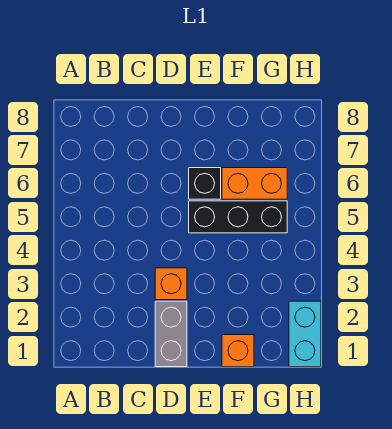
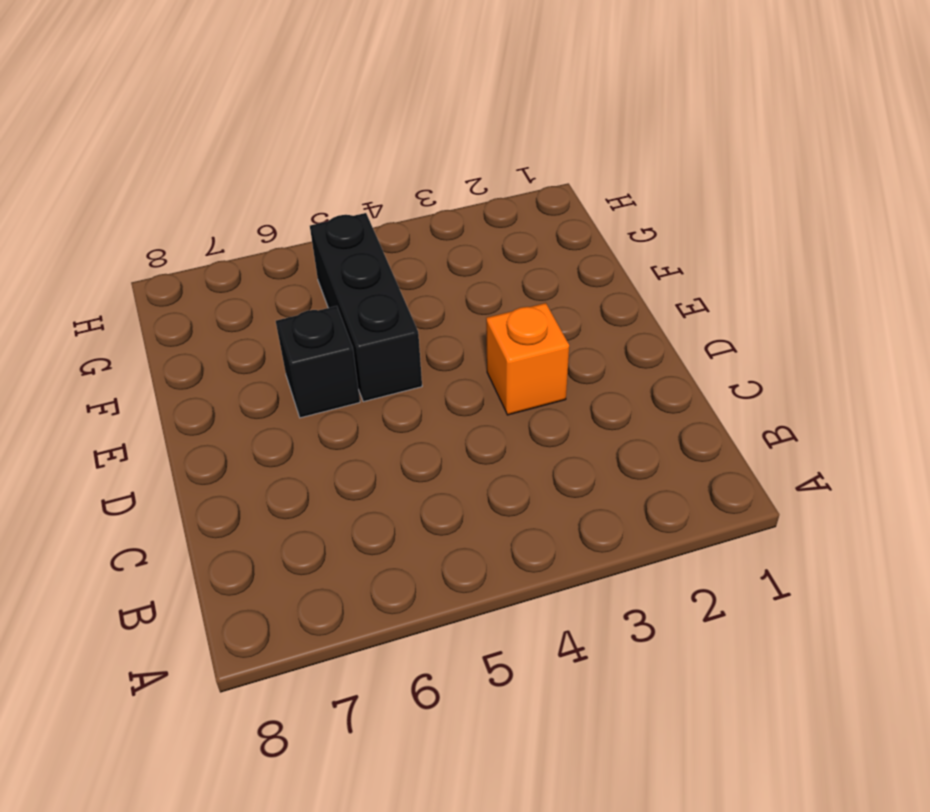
none -> grey brick D1:D2 level 1
none -> orange brick F1 level 1

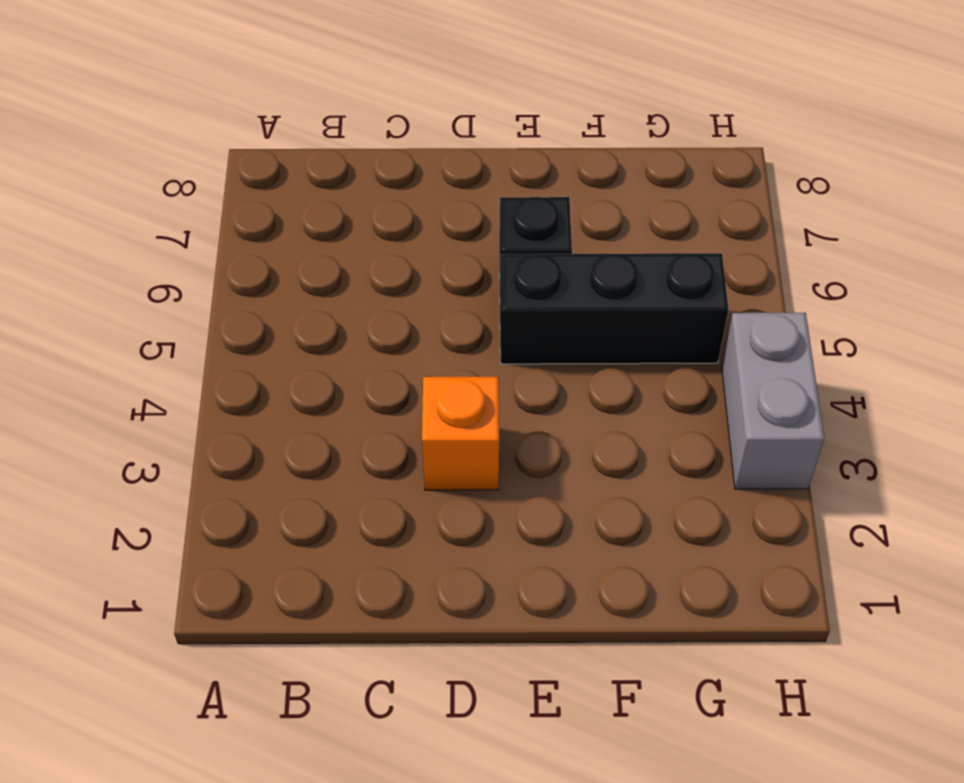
grey brick H3:H4 level 1 -> grey brick D1:D2 level 1
none -> orange brick F1 level 1
none -> orange brick F6:G6 level 1

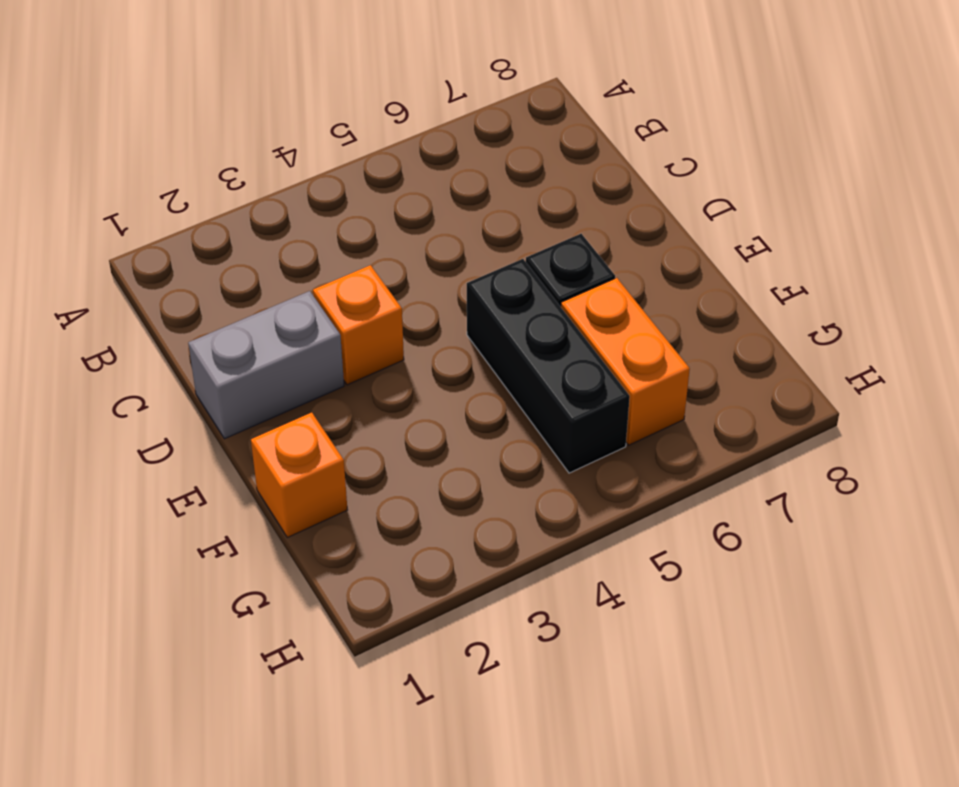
none -> cyan brick H1:H2 level 1

